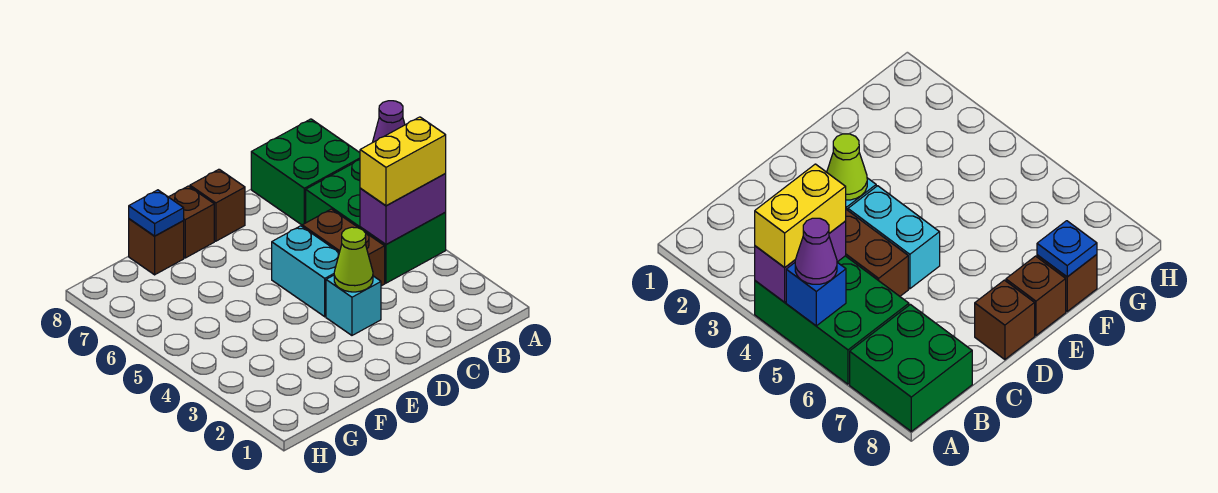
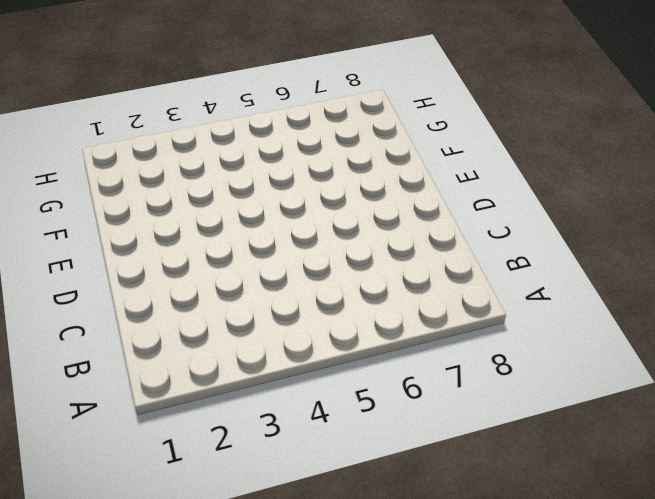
none -> green brick A4:B6 level 1
none -> green brick A7:B8 level 1
none -> brown brick C4:C5 level 1

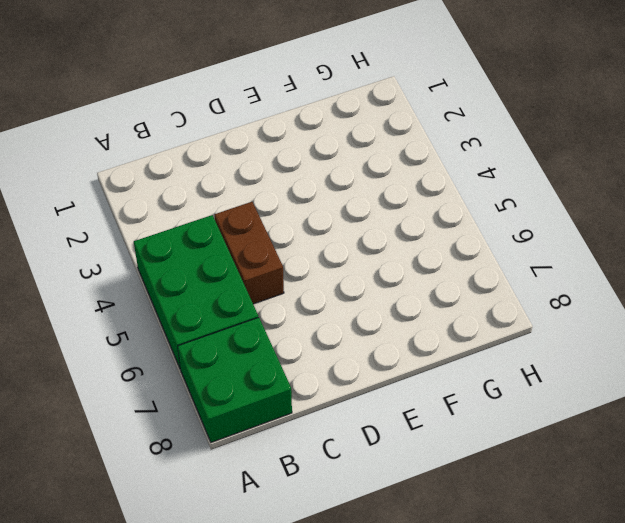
none -> cyan brick D3 level 1
none -> cyan brick D4:D5 level 1
none -> brown brick D8 level 1

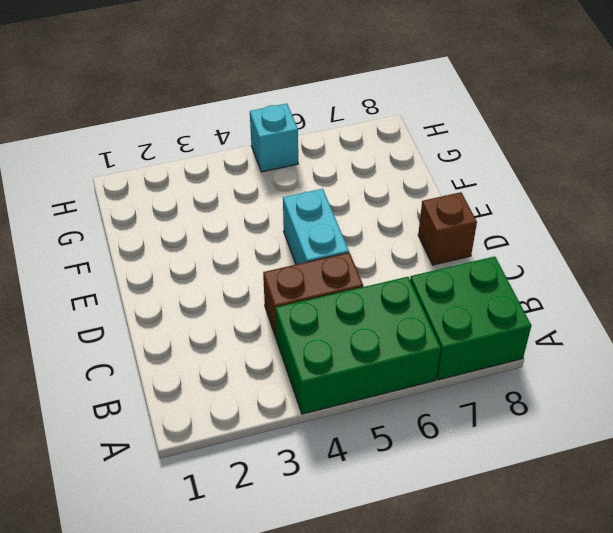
cyan brick D5:E5 level 1 -> cyan brick D4:D5 level 1
cyan brick H5 level 1 -> cyan brick D3 level 1
none -> brown brick E8 level 1
none -> brown brick F8 level 1
none -> purple brick A4:B4 level 2

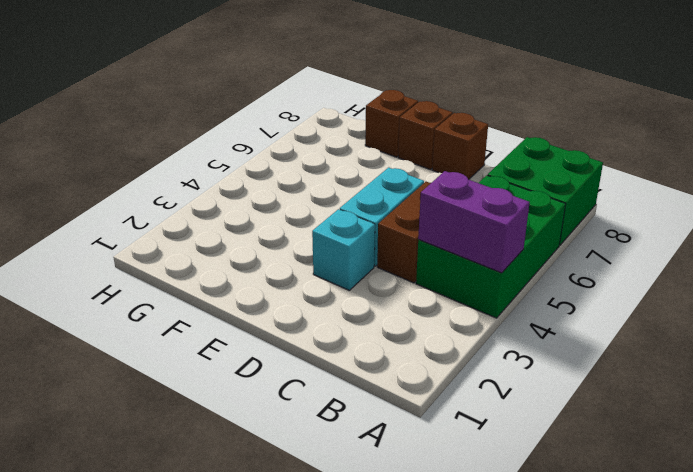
none -> blue brick A5 level 2
none -> lime cone D3 level 2
none -> blue plate F8 level 2

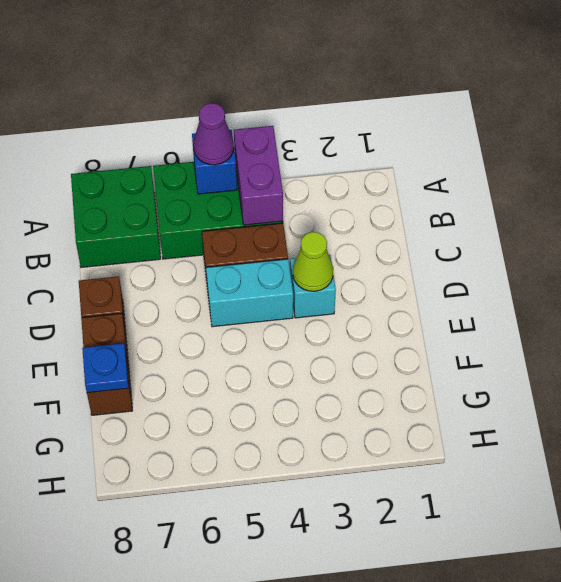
none -> yellow brick A4:B4 level 3

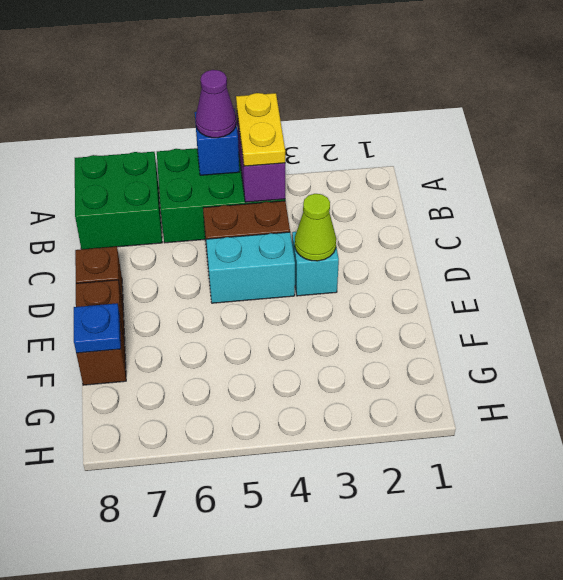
yellow plate A4:B4 level 3 -> yellow brick A4:B4 level 3

